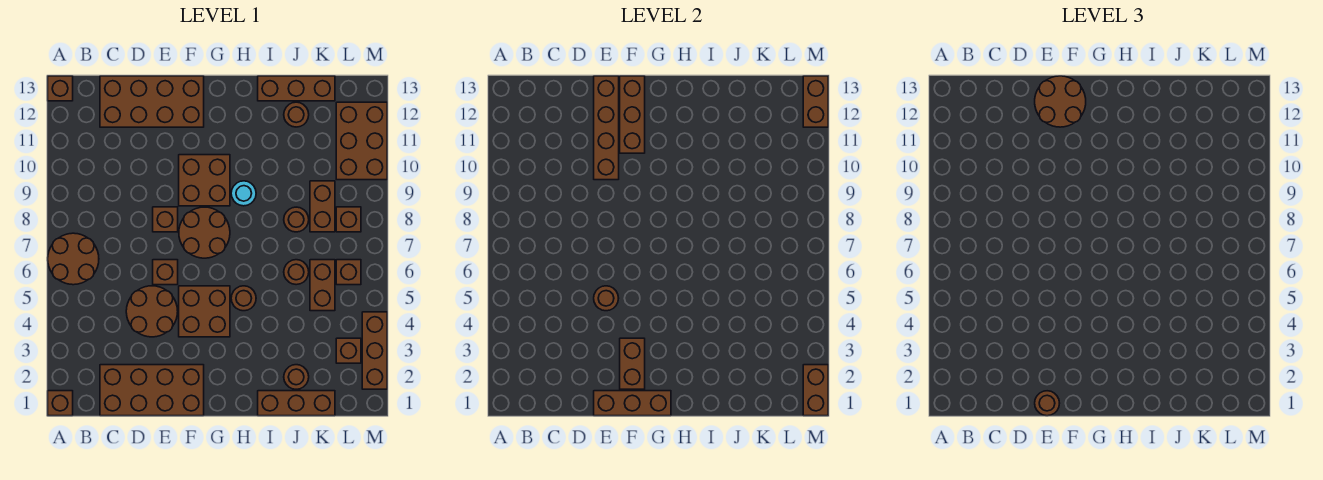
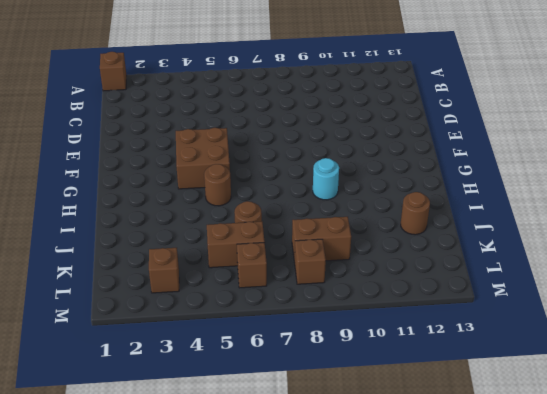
none -> brown round brick A6:B7 level 1
none -> brown brick A13 level 1
none -> brown brick C1:F2 level 1
none -> brown brick C12:F13 level 1

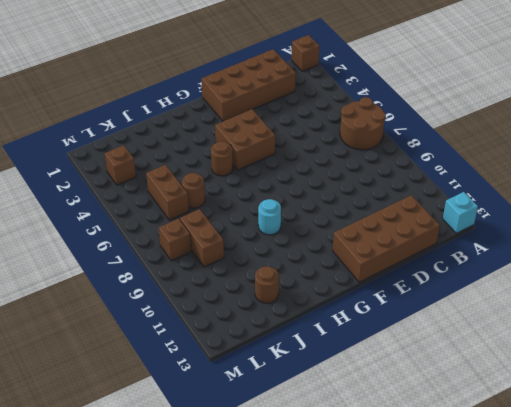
cyan brick A13 level 1 -> brown brick A13 level 1
none -> brown round brick D4:E5 level 1
none -> brown brick E6 level 1
none -> brown brick E8 level 1
none -> brown round brick F7:G8 level 1

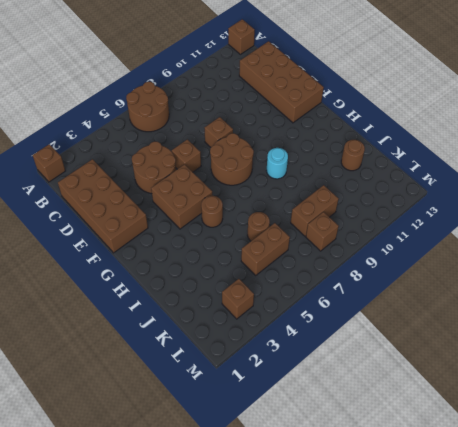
none -> brown brick F9:G10 level 1
none -> brown brick I1:K1 level 1
none -> brown brick I13:K13 level 1
none -> brown round brick J2 level 1

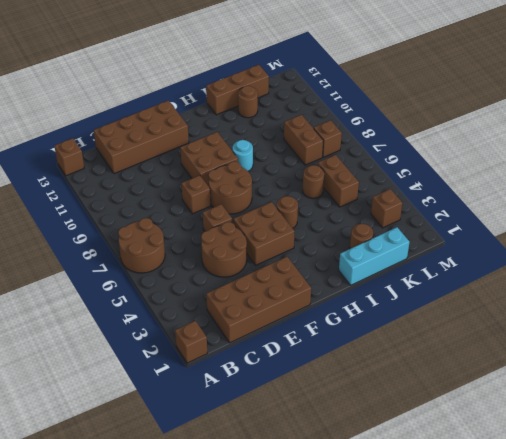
cyan brick I1:K1 level 1 -> brown brick I1:K1 level 1
none -> brown round brick J8 level 1
none -> brown brick L6 level 1
none -> brown brick L10:M12 level 1
none -> brown brick M2:M4 level 1

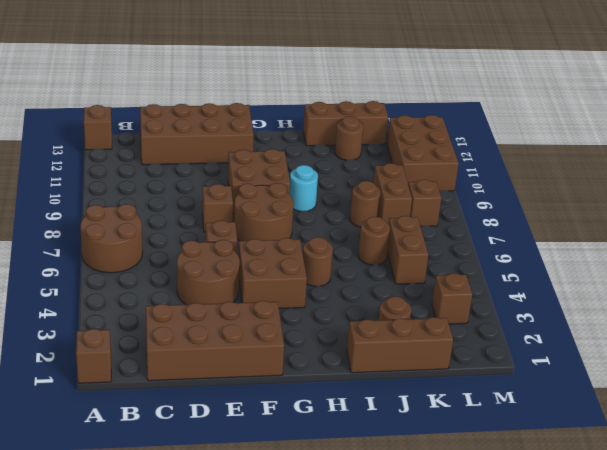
none -> brown brick L6 level 1
none -> brown brick M2:M4 level 1
none -> brown brick E1:G1 level 2
none -> brown round brick E5 level 2

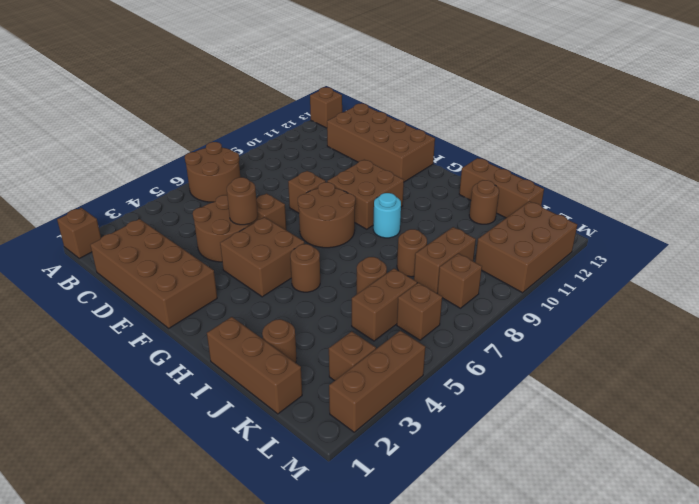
none -> brown brick E1:G1 level 2
none -> brown brick E10:E13 level 2
none -> brown brick F2:F3 level 2
none -> brown brick F11:F13 level 2

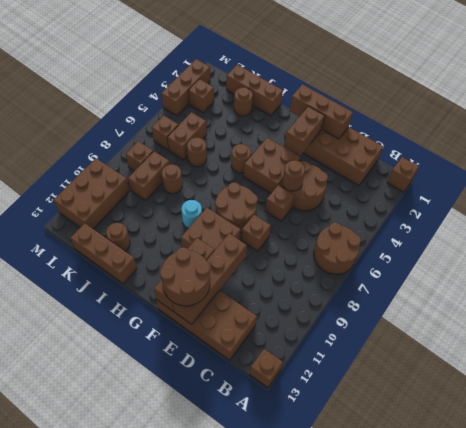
none -> brown brick M1:M2 level 2
none -> brown brick M12:M13 level 2
none -> brown round brick E1 level 3

